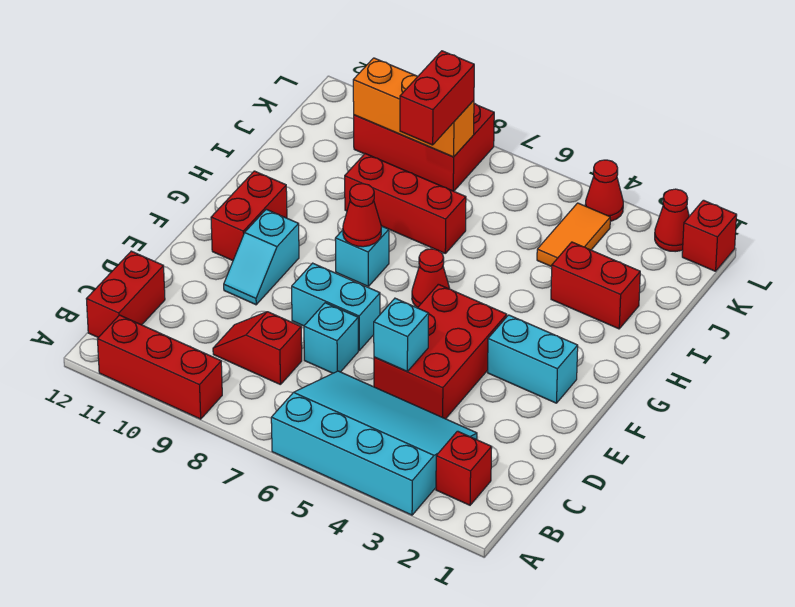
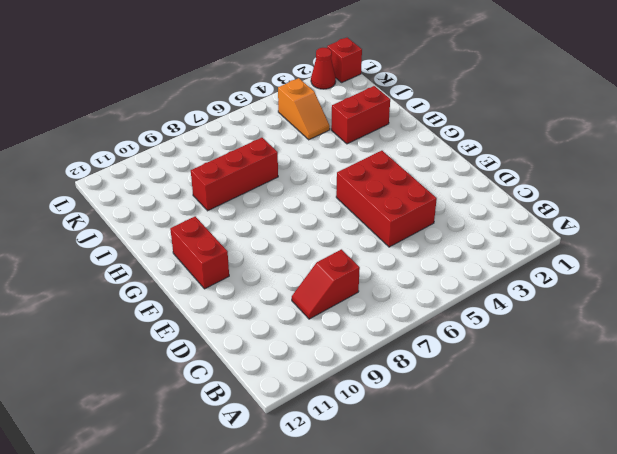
orange slope J4:K4 level 1 top K -> orange tile J4:K4 level 1
none -> cyan slope A3:C6 level 1 top A
none -> red brick A9:A11 level 1
none -> red brick B2 level 1

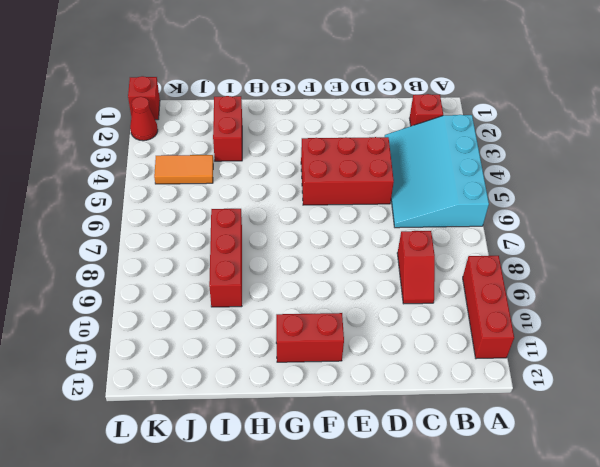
none -> red brick B12:C12 level 1
none -> cyan brick D7 level 1
none -> cyan brick E7:E8 level 1

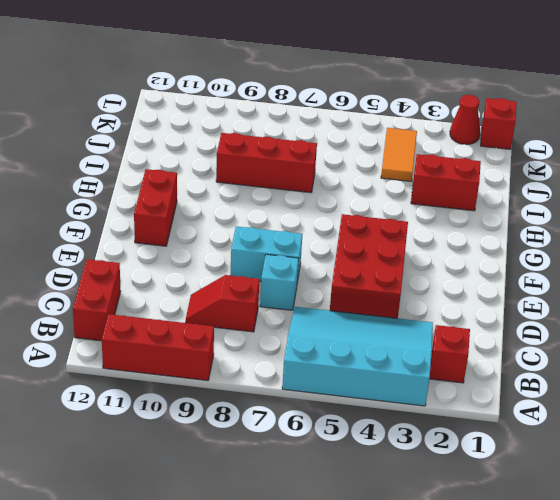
none -> cyan slope E10:F10 level 1 top F
none -> cyan brick F2:F3 level 1
none -> red cone G6 level 1

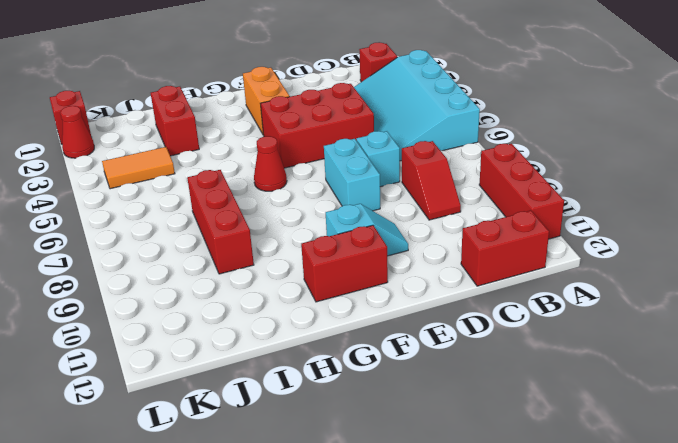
orange brick F2:F3 level 1 -> cyan brick F2:F3 level 1
none -> cyan brick G8 level 1
none -> red brick K8:L10 level 1
none -> red cone L4 level 1

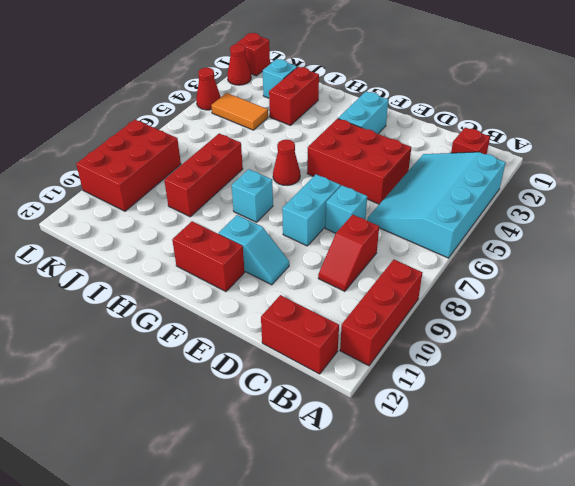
cyan brick J2 level 1 -> cyan brick D5 level 2
none -> red cone G8 level 2
none -> orange brick K8:K10 level 2
none -> red brick J8:K8 level 3

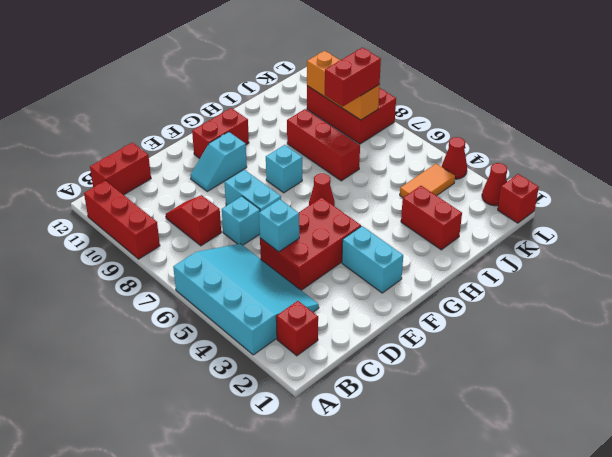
none -> red cone G8 level 2

